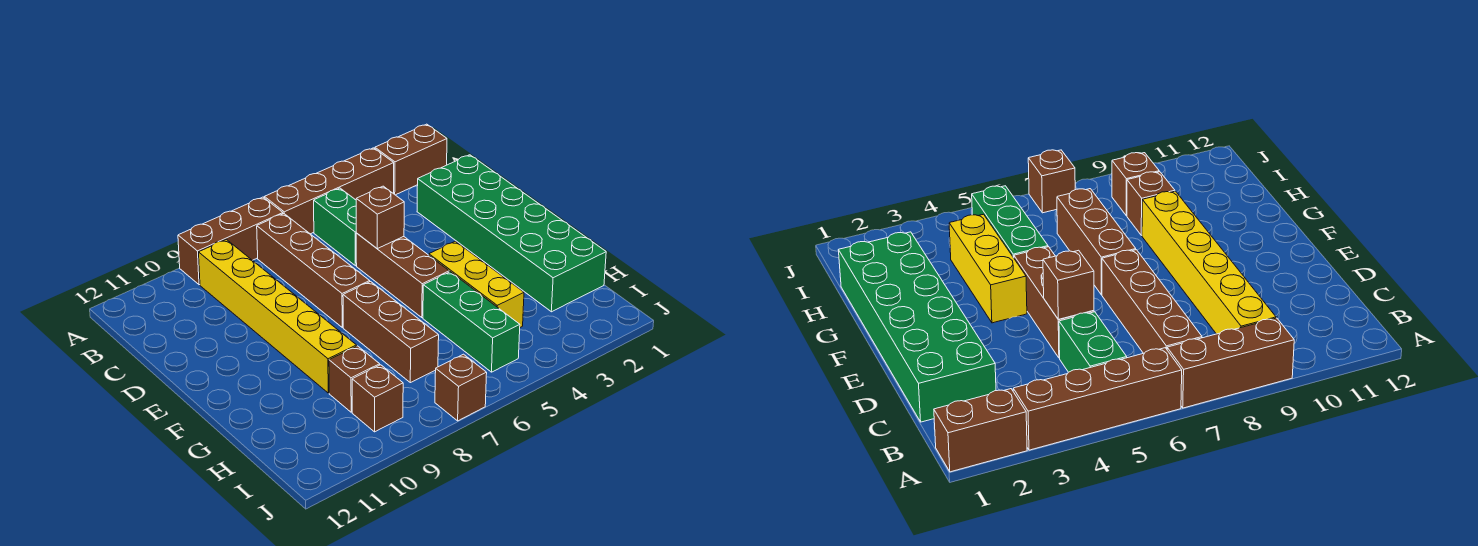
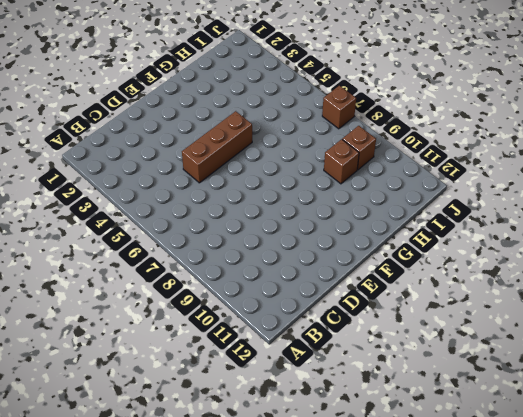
none -> brown brick A1:A2 level 1
none -> brown brick A3:A6 level 1
none -> brown brick A7:A9 level 1

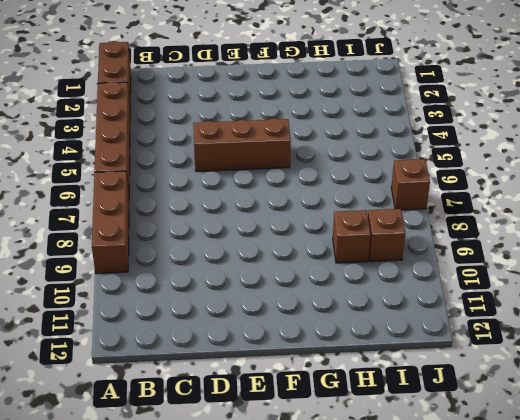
none -> green brick B5:C5 level 1
none -> brown brick B7:E7 level 1
none -> yellow brick B9:G9 level 1

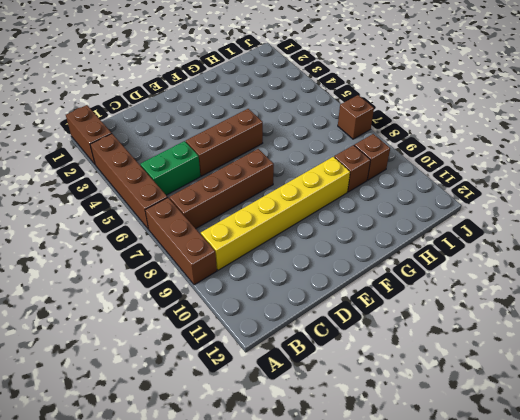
none -> green brick C1:H2 level 1
none -> yellow brick F4:H4 level 1
none -> brown brick F7:H7 level 1

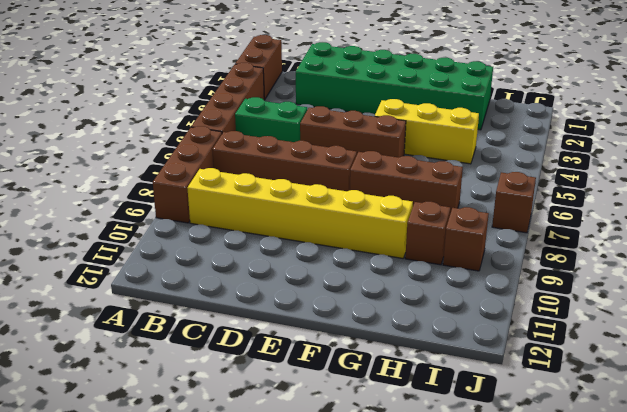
none -> green brick G5:I5 level 1
none -> brown brick D5 level 2

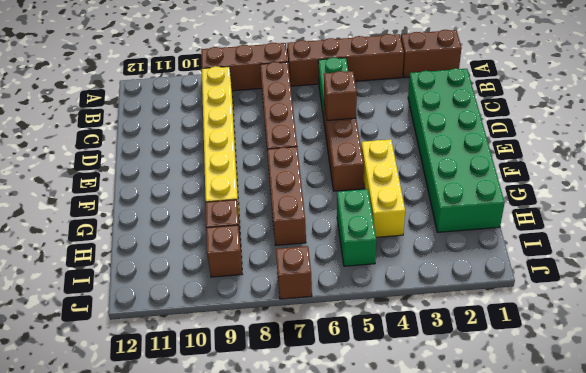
green brick H5:I5 level 1 -> green brick G5:I5 level 1

